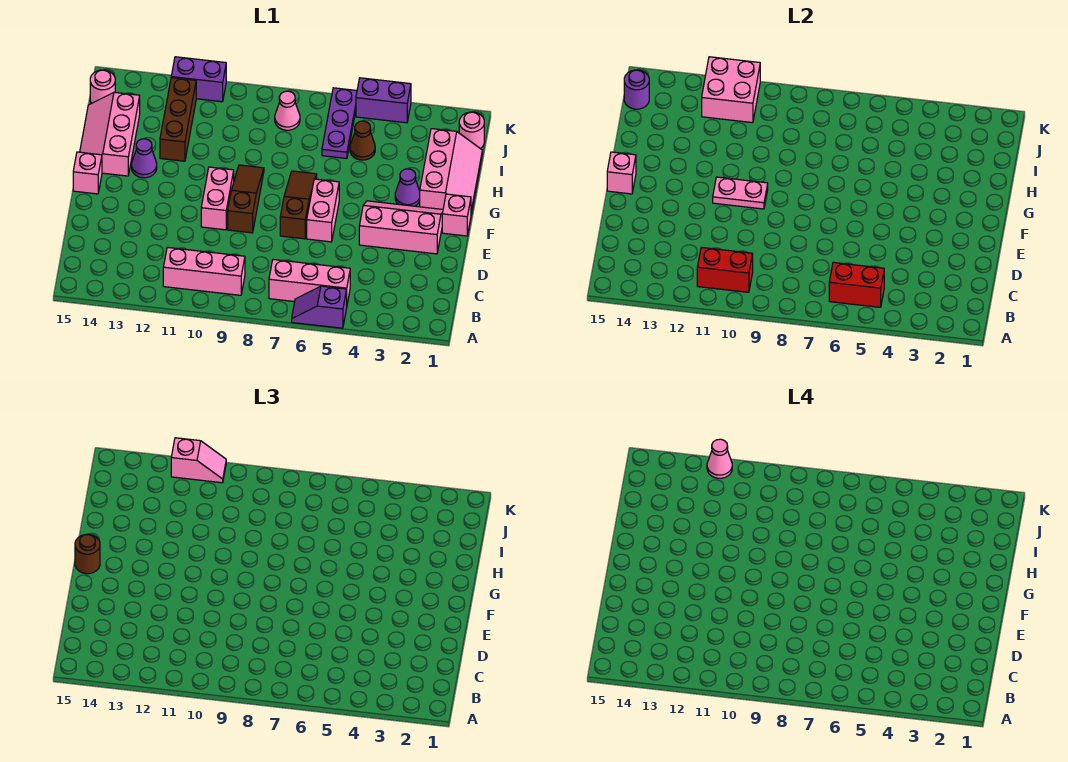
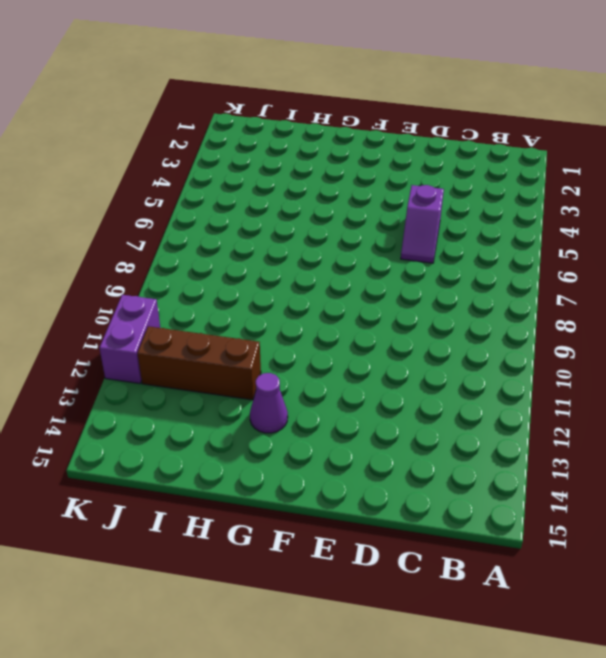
purple slope D5:D6 level 1 top 5 -> purple slope A5:A6 level 1 top 5
none -> pink brick B5:B7 level 1
none -> pink brick B9:B11 level 1
none -> pink slope E2:F4 level 1 top E
none -> pink brick E6:F6 level 1

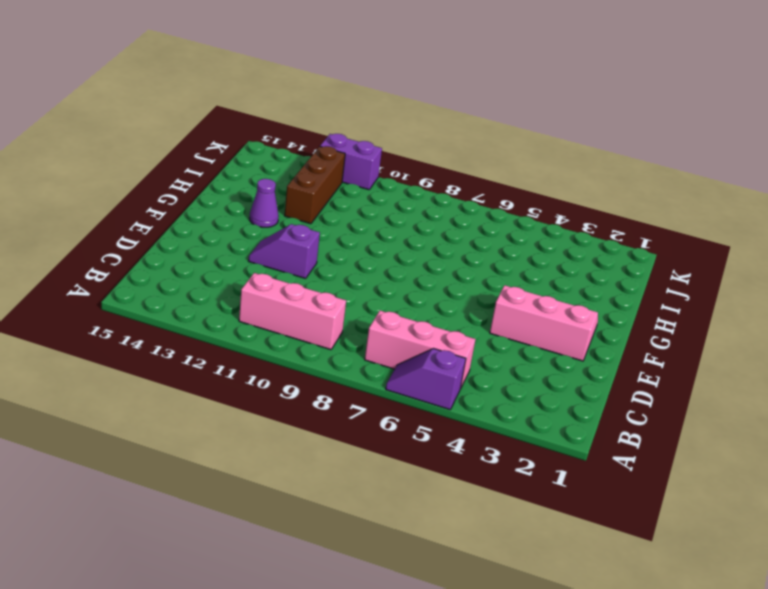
purple slope E11:E12 level 1 top 11 -> none
none -> pink brick E6:F6 level 1
none -> brown slope E7:G7 level 1 top E
none -> brown slope E9:G9 level 1 top E
none -> pink brick E10:F10 level 1

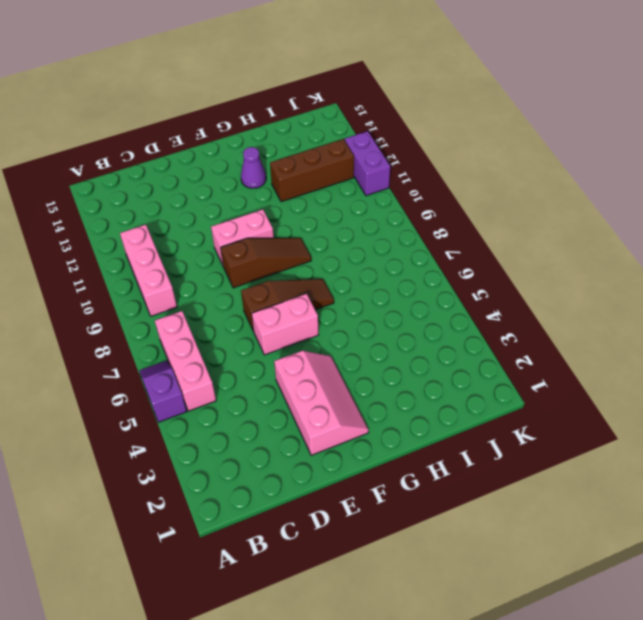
none -> pink brick F1 level 1
none -> pink brick F15 level 1
none -> pink slope G1:I2 level 1 top 2
none -> purple cone G3 level 1

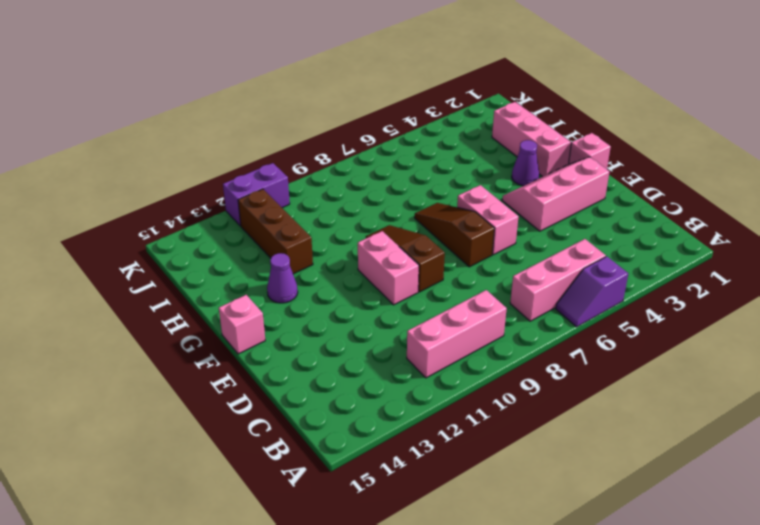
none -> pink slope G14:I15 level 1 top 14
none -> brown cone I5 level 1
none -> purple plate I6:K6 level 1
none -> pink round brick J1 level 1

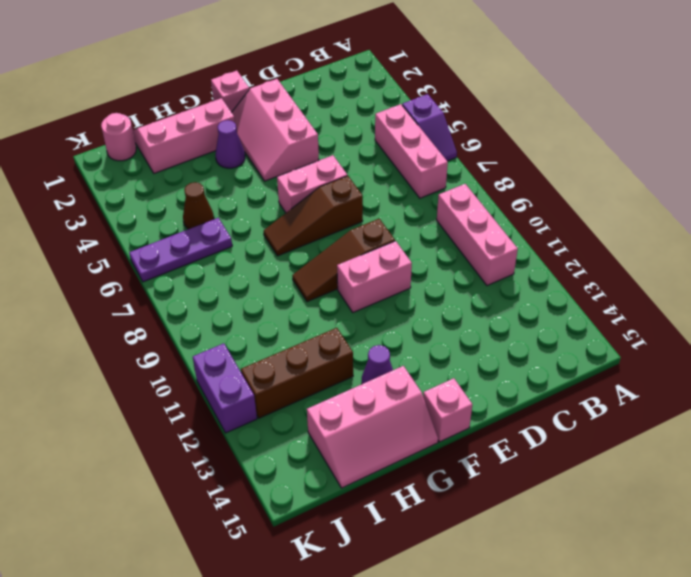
none -> pink cone J8 level 1
none -> pink round brick J15 level 1
none -> purple brick K4:K5 level 1
none -> red brick B5:B6 level 2

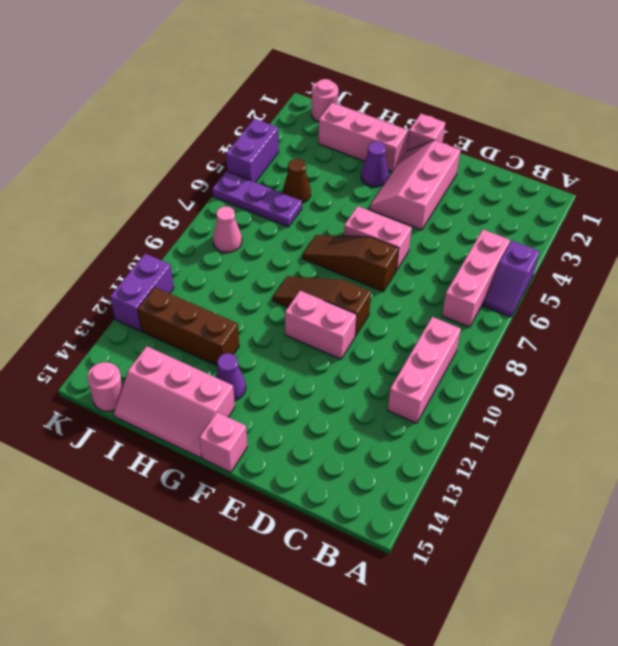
none -> red brick B5:B6 level 2
none -> red brick B10:B11 level 2
none -> pink plate F10:F11 level 2
none -> pink brick F15 level 2

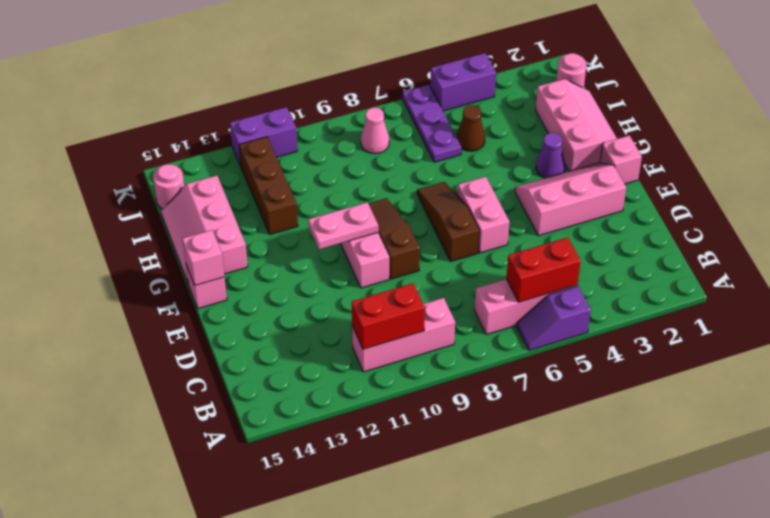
none -> purple cone G13 level 1
none -> pink brick J11:K12 level 2
none -> purple round brick J15 level 2
none -> brown round brick F15 level 3

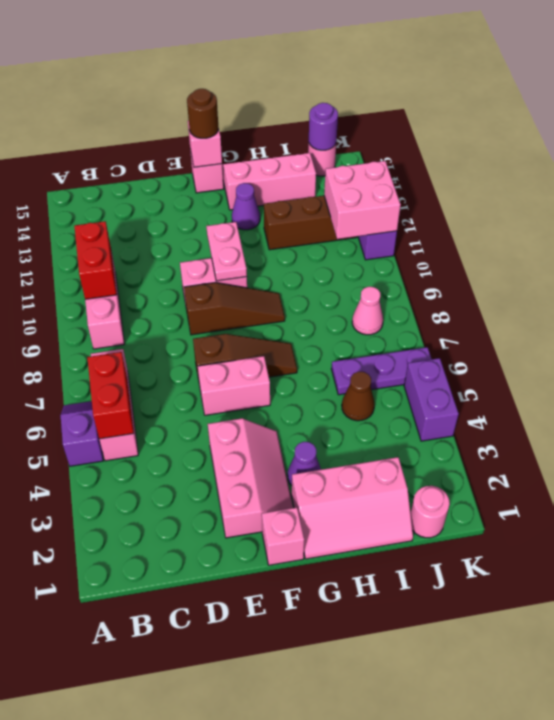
none -> pink slope K11:K12 level 3 top 12
none -> pink cone K12 level 4

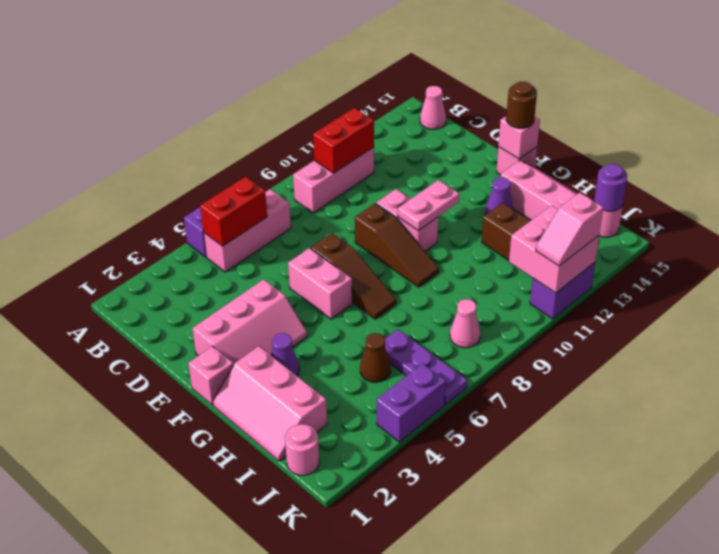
pink cone B15 level 1 -> pink cone K12 level 4

